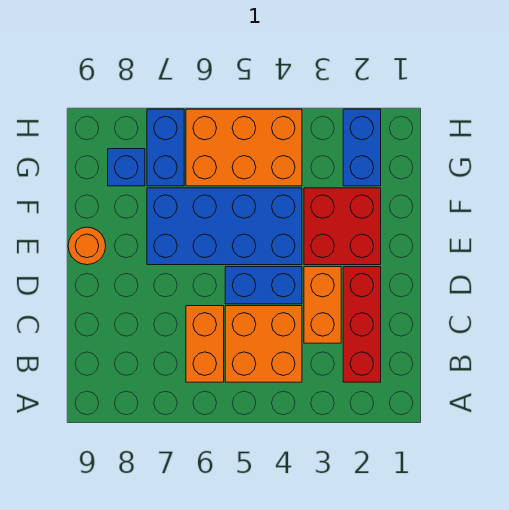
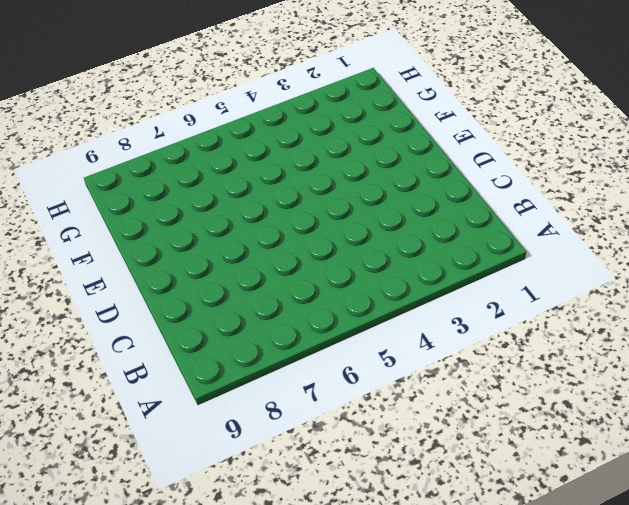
none -> red brick B2:D2 level 1
none -> orange brick B4:C5 level 1
none -> orange brick B6:C6 level 1

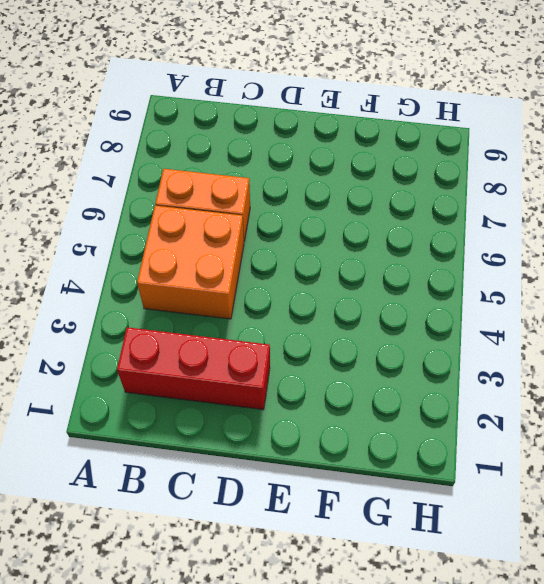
none -> orange brick C3:D3 level 1
none -> blue brick D4:D5 level 1
none -> red brick E2:F3 level 1

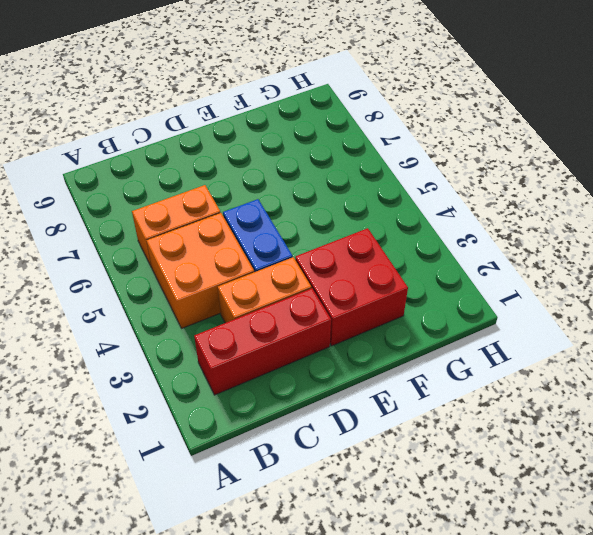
none -> blue brick E4:F7 level 1
none -> orange round brick E9 level 1
none -> blue brick G2:H2 level 1

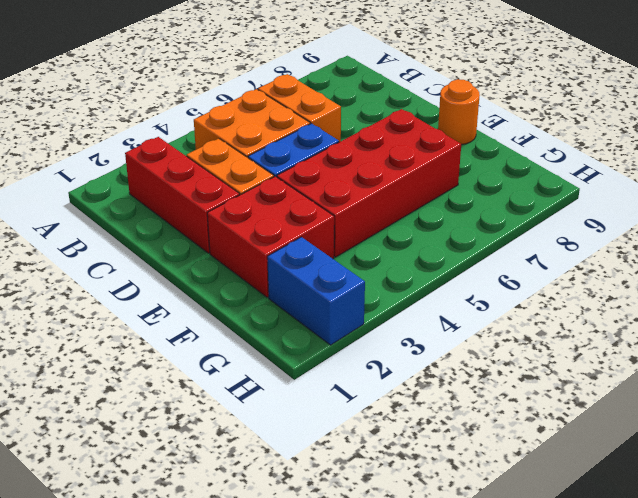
red brick E4:F7 level 1 -> blue brick E4:F7 level 1
none -> orange brick G4:H6 level 1
none -> blue brick G7:H7 level 1
none -> blue brick G8 level 1

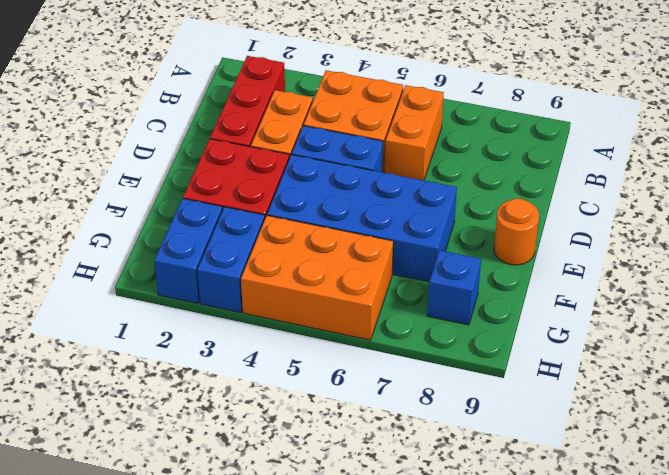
blue brick G3:H3 level 1 -> blue brick G7:H7 level 1

